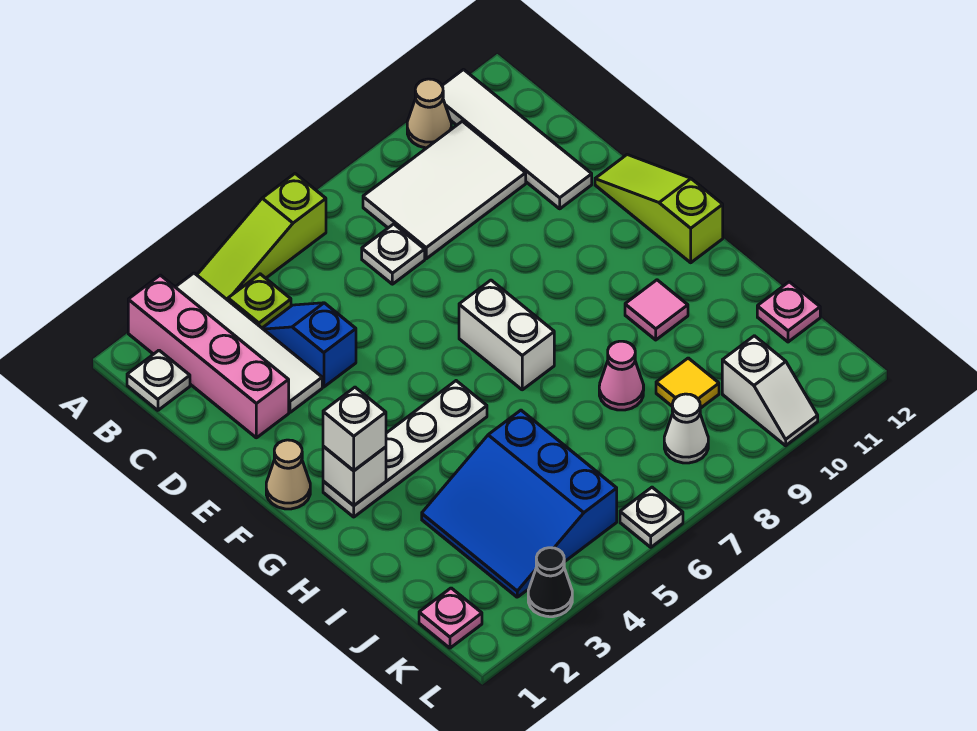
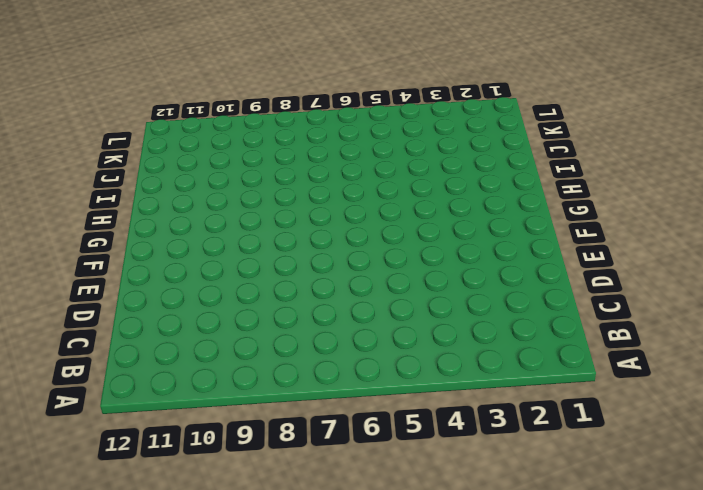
none -> pink brick A2:D2 level 1
none -> white tile A3:D3 level 1
none -> lime slope A4:A6 level 1 top 6

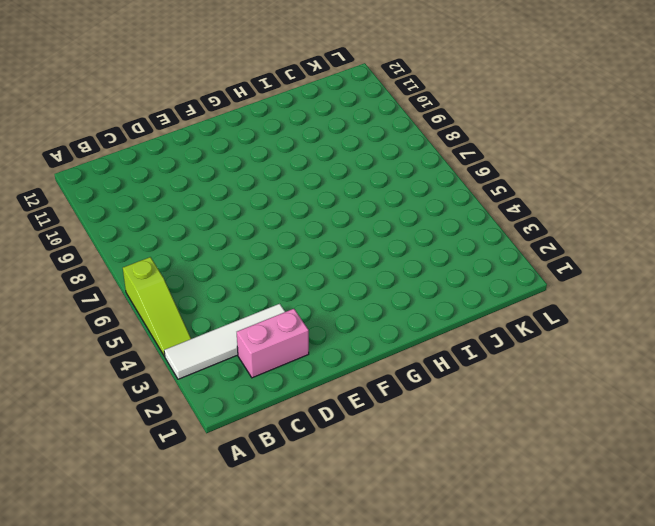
pink brick C2:D2 level 1 -> pink brick A2:D2 level 1
none -> tan cone A10 level 1
none -> white tile A11:D11 level 1
none -> white plate B1 level 1

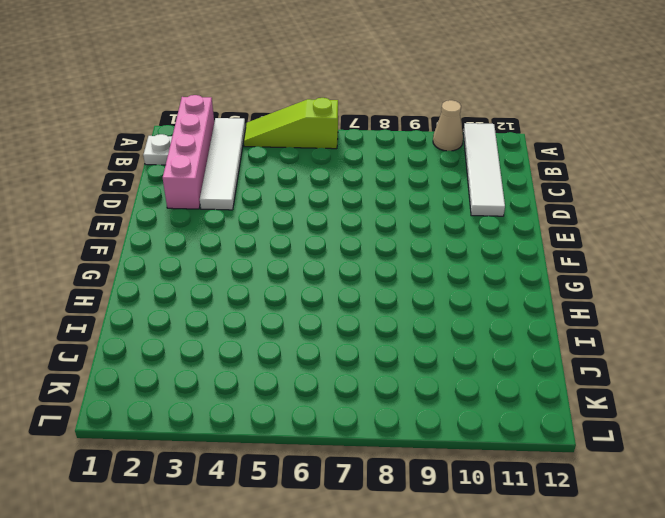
none -> lime plate B4 level 1
none -> white tile B8:C10 level 1
none -> blue slope C4:D4 level 1 top D

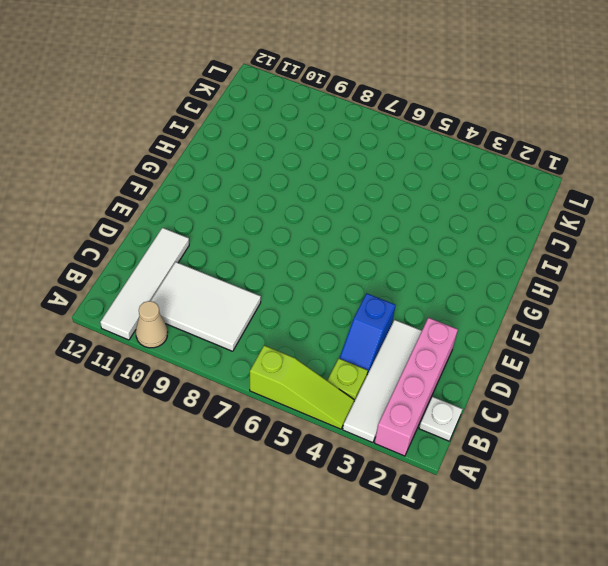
none -> white plate C7 level 1
none -> lime slope E12:G12 level 1 top G
none -> tan cone F1 level 1

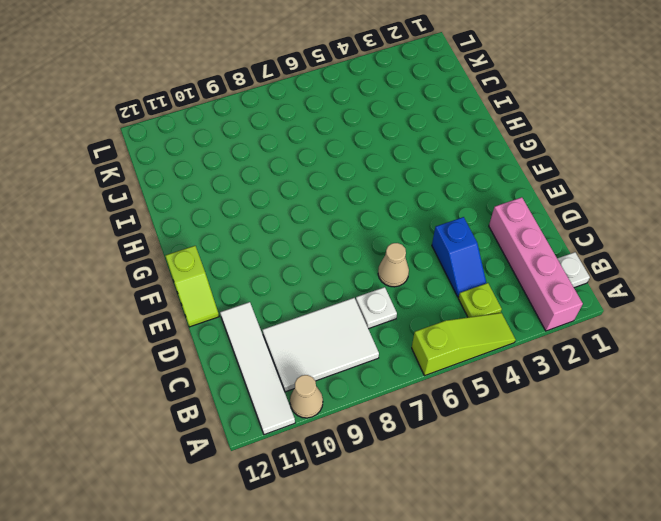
tan cone D6 level 1 -> tan cone F1 level 1
lime slope E12:F12 level 1 top F -> lime slope E12:G12 level 1 top G
none -> white tile A3:D3 level 1
none -> white brick F7:G7 level 1
none -> white plate G2:G5 level 1

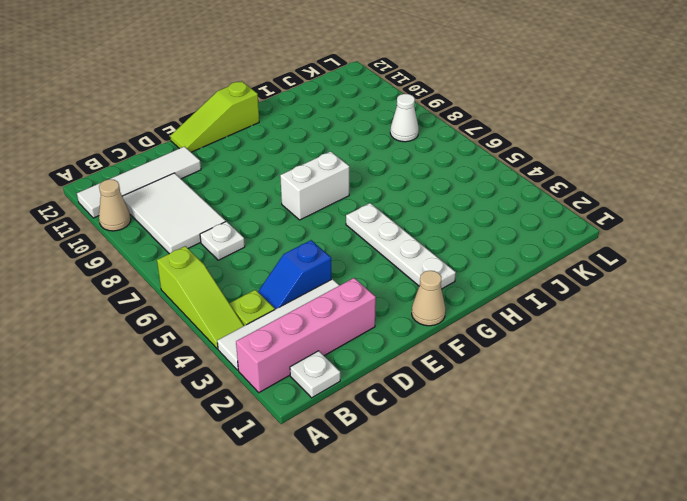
none -> pink tile H10 level 1
none -> blue slope I3:K5 level 1 top 5
none -> pink cone I8 level 1

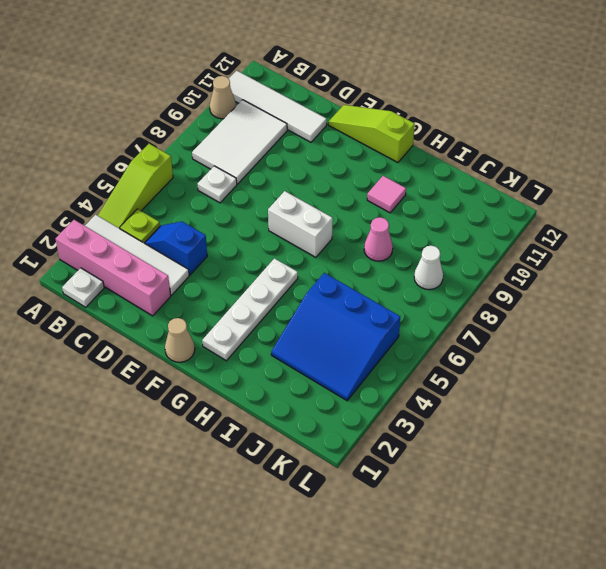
none -> yellow tile J9 level 1
none -> pink plate J12 level 1
none -> pink plate K1 level 1

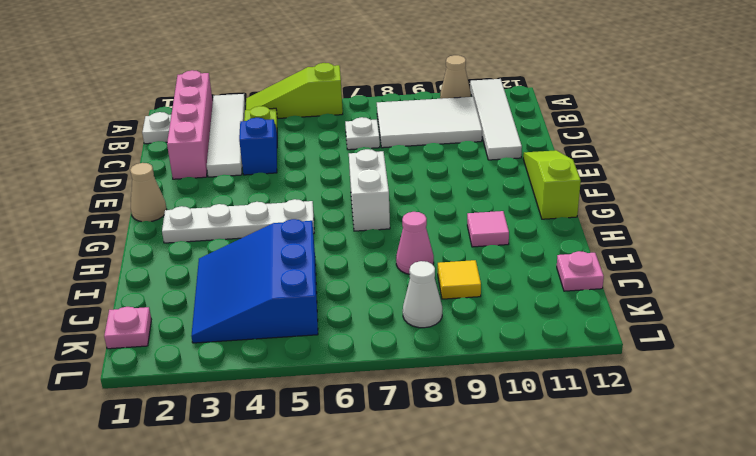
none -> white slope K10:L10 level 1 top K
none -> black cone L3 level 1
none -> white plate L6 level 1

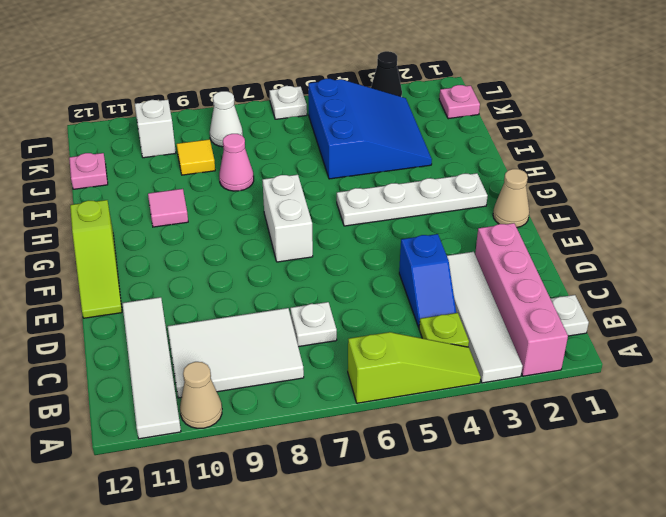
none -> white brick G2 level 2
none -> white brick G2 level 3

